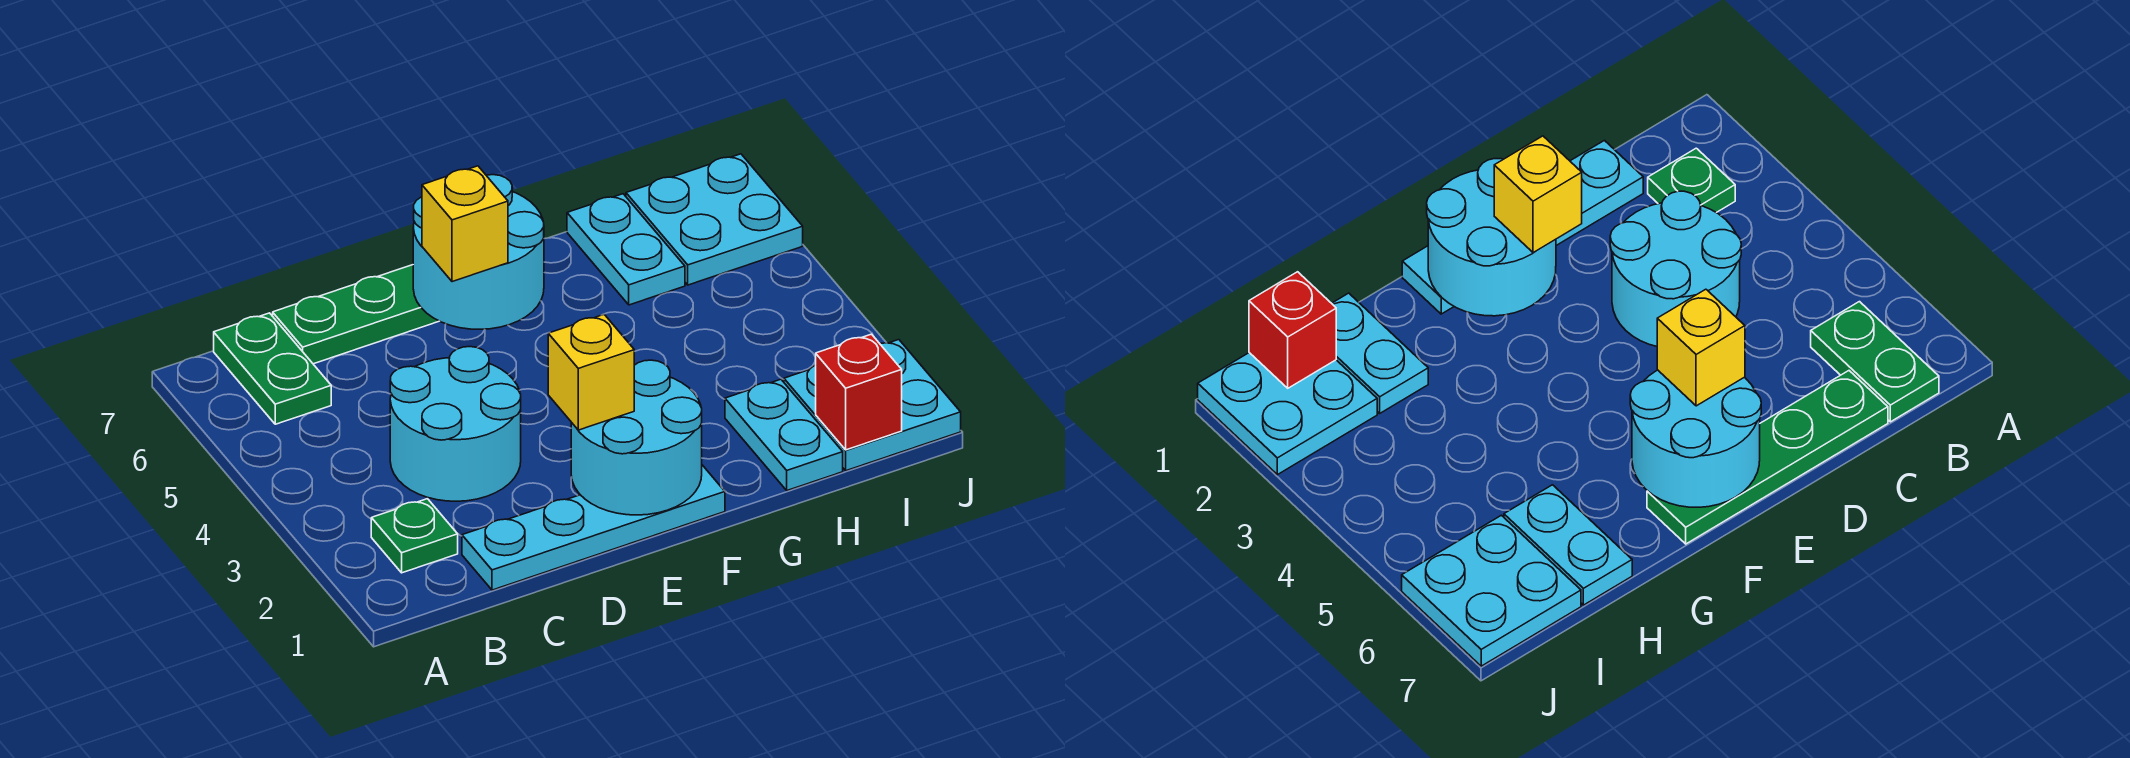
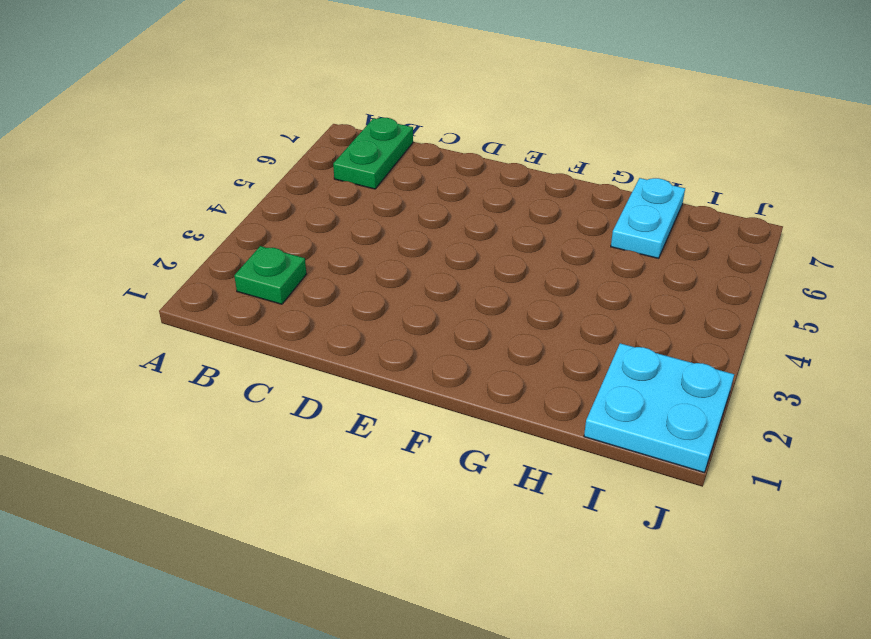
none -> cyan plate C1:F1 level 1
none -> cyan round brick C3:D4 level 1
none -> green plate C7:F7 level 1

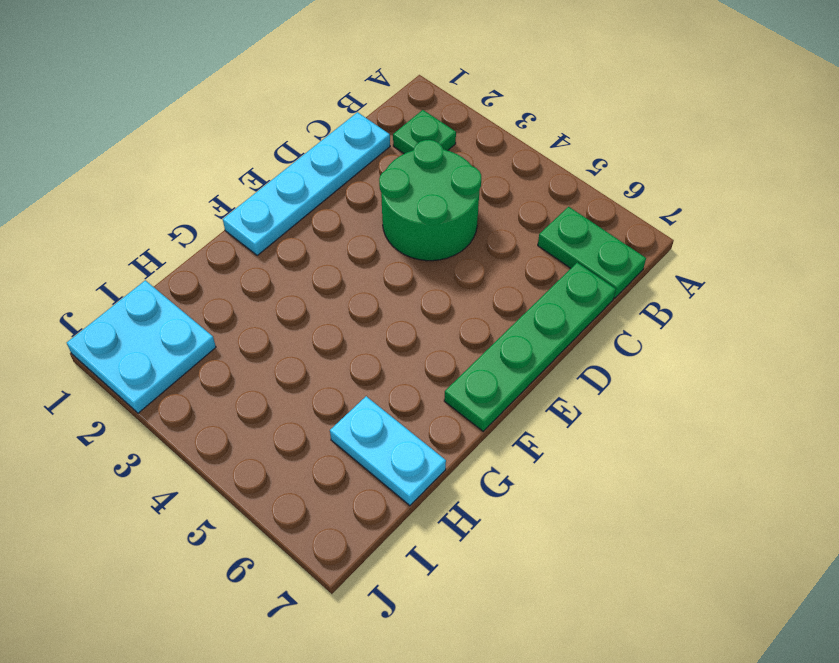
green round brick C3:D4 level 1 -> cyan round brick C3:D4 level 1
none -> cyan plate H1:H2 level 1
none -> cyan plate I6:J7 level 1
none -> cyan round brick E1:F2 level 2

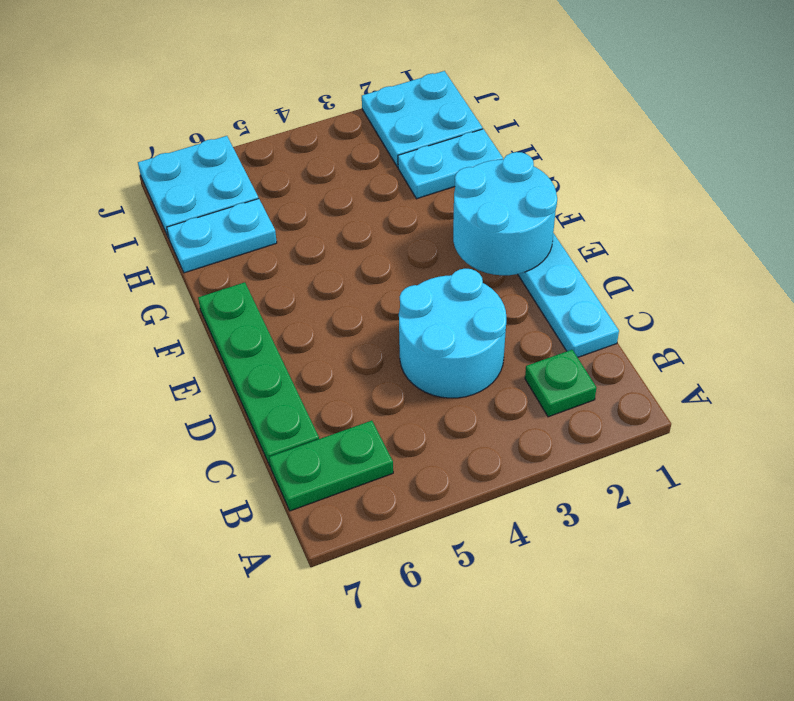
none -> cyan round brick E6:F7 level 2
none -> red brick I1 level 2
none -> yellow brick E2 level 3

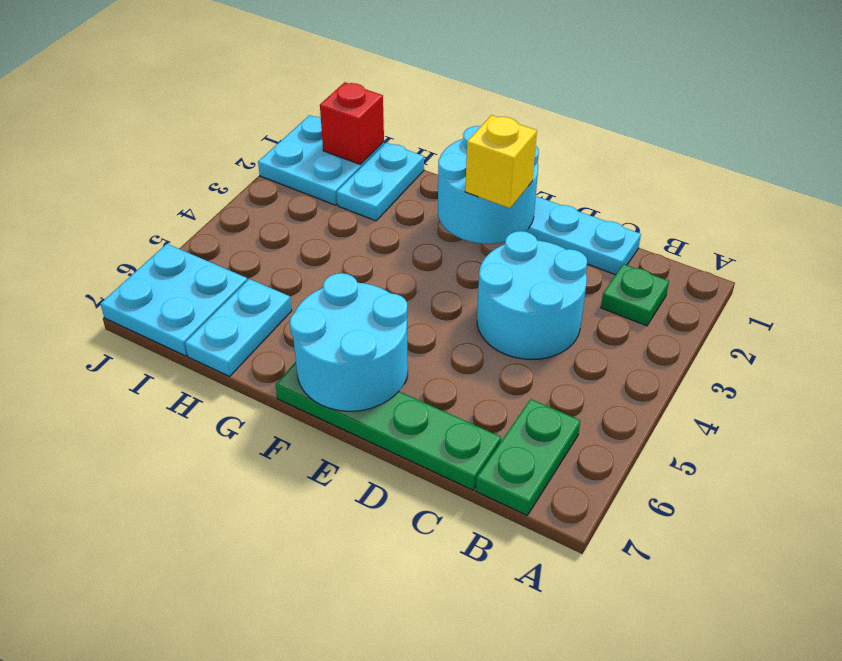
none -> yellow brick E6 level 3

